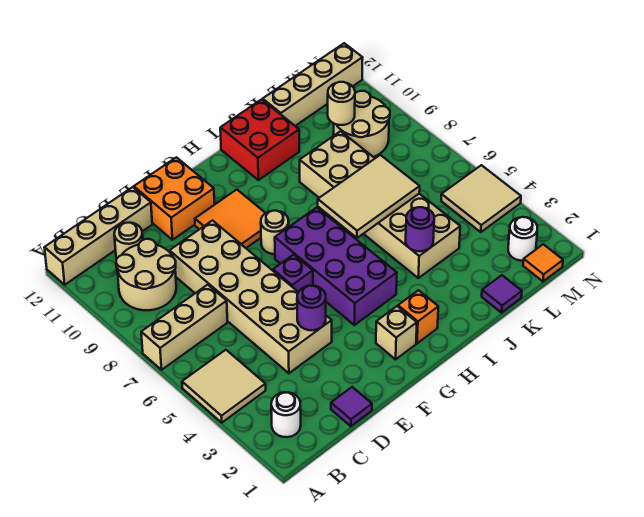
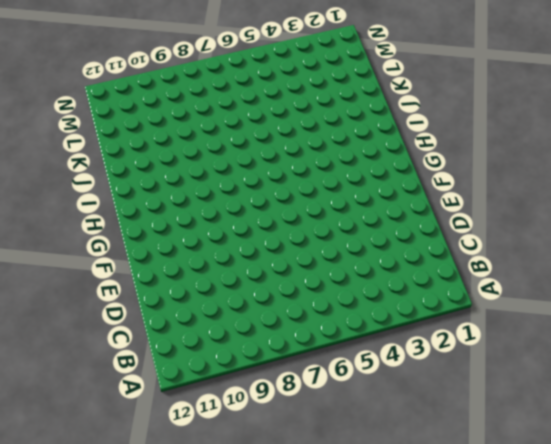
none -> tan tile A4:B5 level 1
none -> tan brick A7:C7 level 1
none -> tan brick A12:D12 level 1

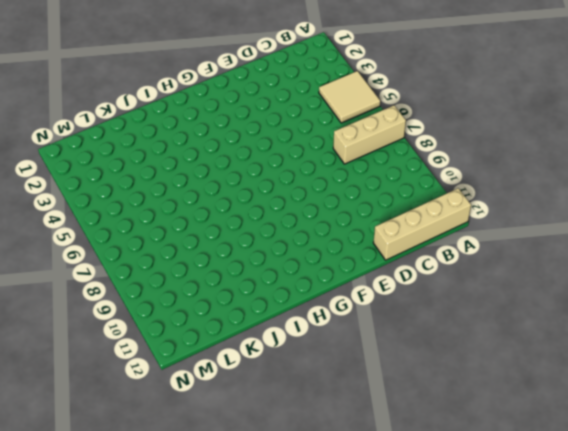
none -> white round brick B2 level 1
none -> tan round brick B9:C10 level 1
none -> tan round brick C11 level 1

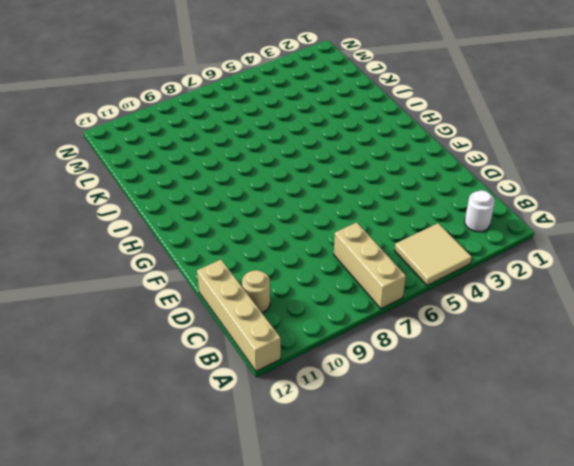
none -> tan round brick B9:C10 level 1
none -> purple tile D1 level 1
none -> tan brick D4:E9 level 1

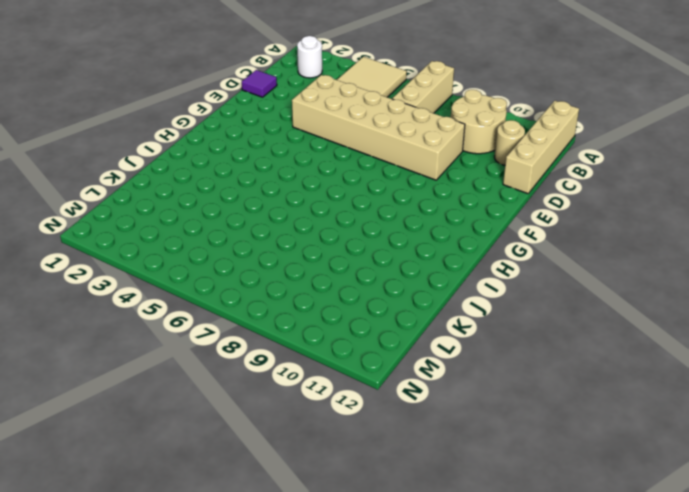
none -> orange brick E11:F12 level 1
none -> purple brick F6 level 1
none -> orange tile F9:G10 level 1

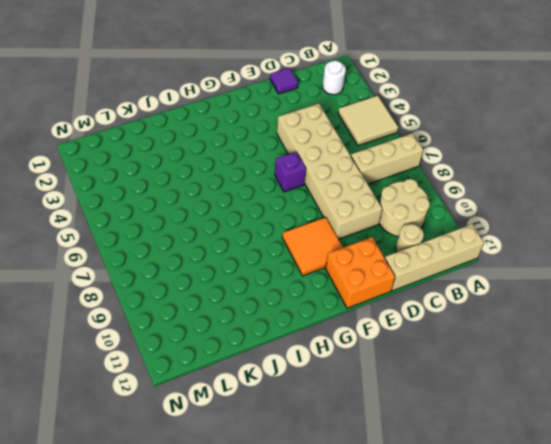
none -> tan brick G2 level 1
none -> purple brick G4:H7 level 1
none -> tan round brick G8 level 1

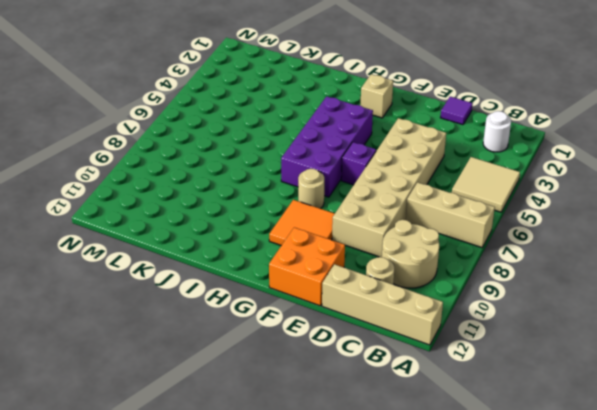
none -> orange brick H2 level 1
none -> red brick I11:J12 level 1
none -> tan brick J4:K9 level 1

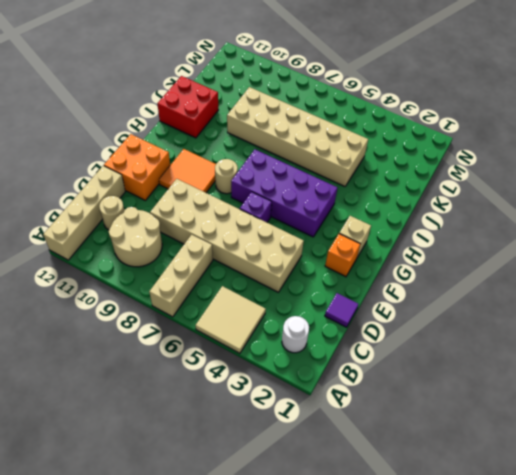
orange brick F2 level 1 -> orange brick H2 level 1
none -> purple tile K1 level 1
none -> tan brick K12:N12 level 1
none -> tan round brick L9:M10 level 1

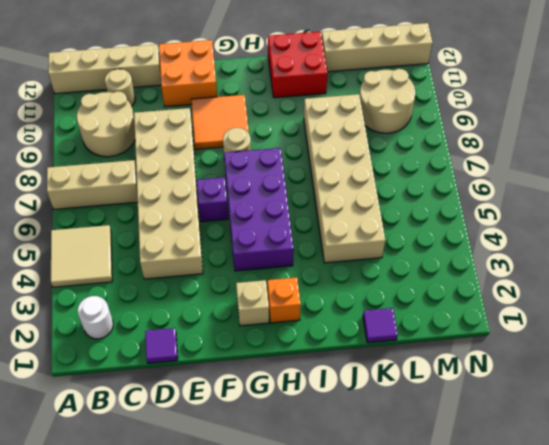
none -> orange tile M1 level 1
none -> white round brick M2 level 1
none -> tan tile M4:N5 level 1

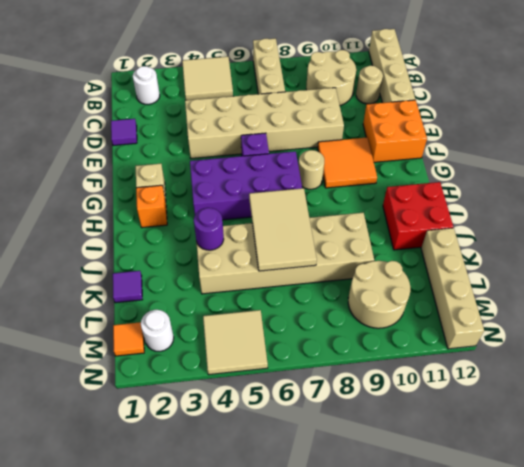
none -> purple round brick E4 level 2
none -> tan round brick L10 level 2

